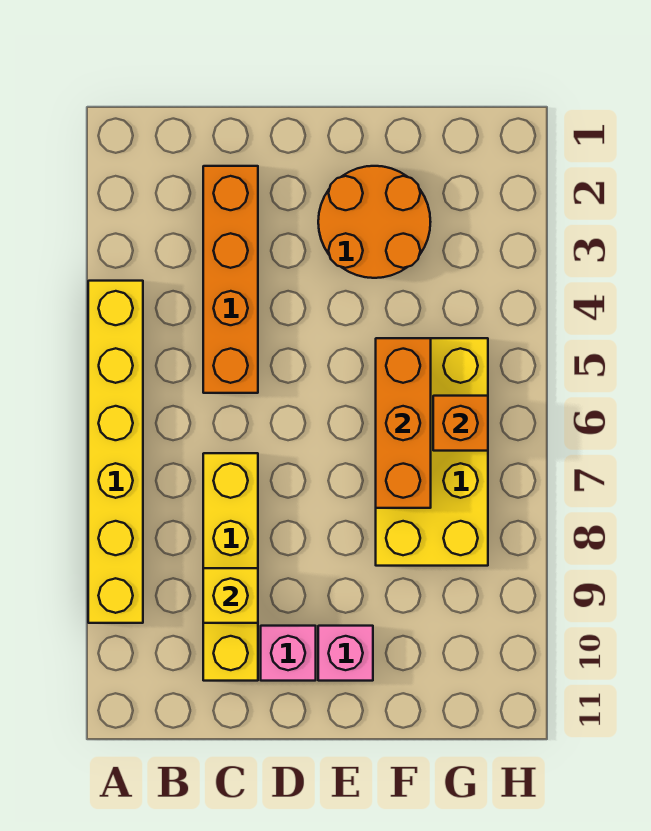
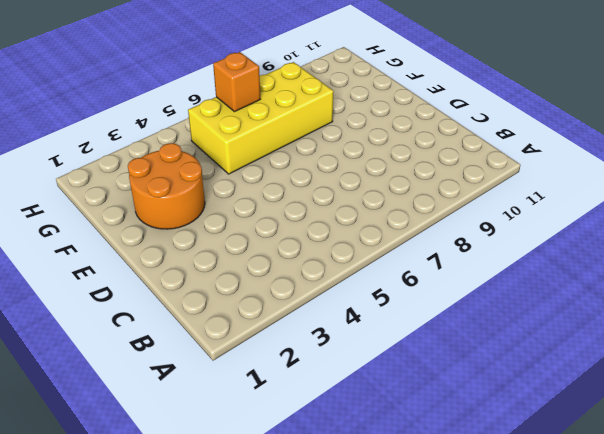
none -> yellow brick A4:A9 level 1
none -> orange brick C2:C5 level 1

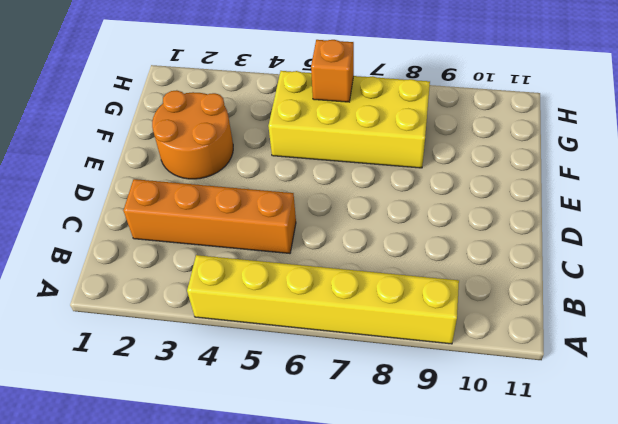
none -> yellow brick C7:C10 level 1
none -> pink brick D10 level 1

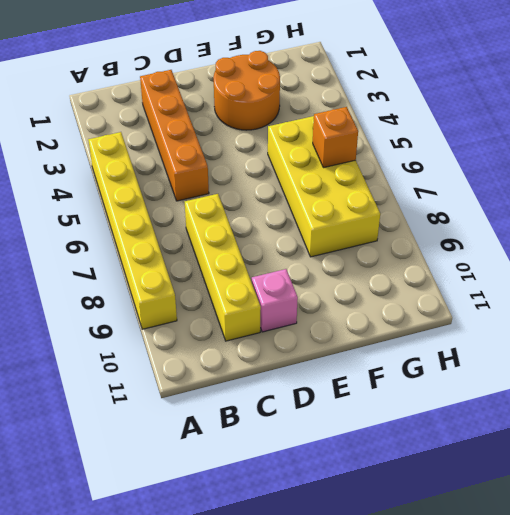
none -> pink brick E10 level 1
none -> yellow brick C9 level 2

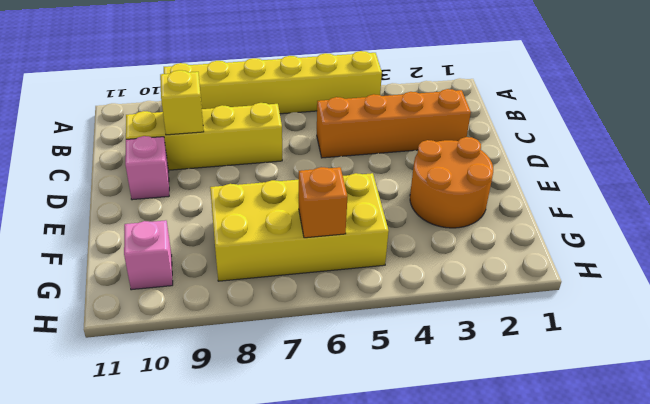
pink brick G10 level 1 -> pink brick E10 level 1
none -> orange brick F5:F7 level 2

